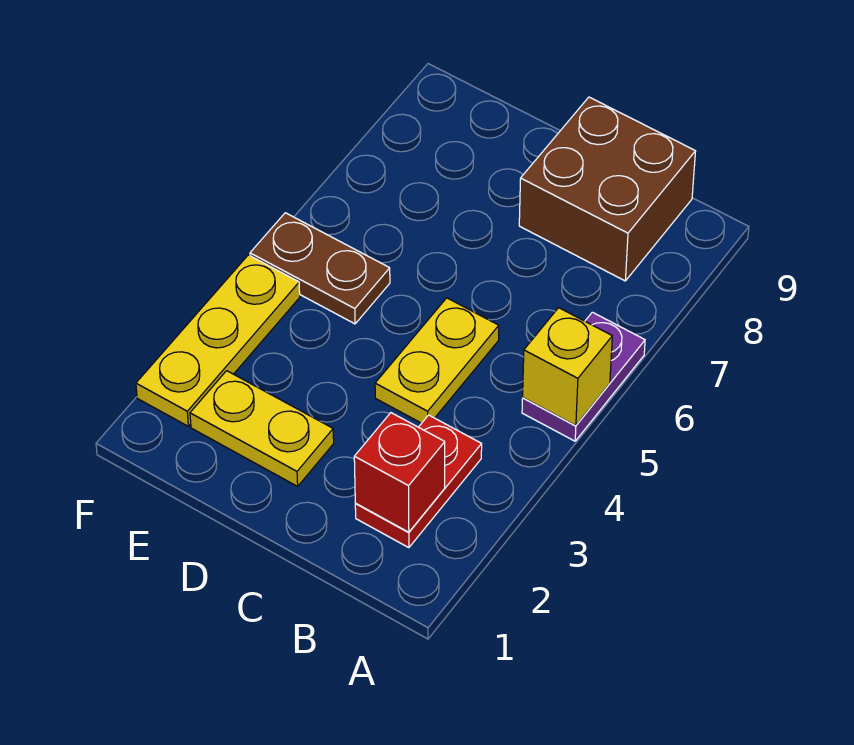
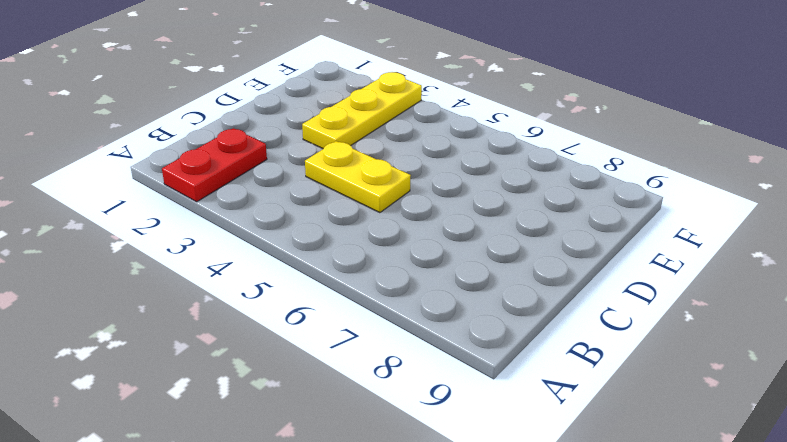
red plate A2:B2 level 1 -> red plate B2:B3 level 1
yellow plate D3:F3 level 1 -> yellow plate F2:F4 level 1
none -> purple plate A5:A6 level 1
none -> brown brick B8:C9 level 1

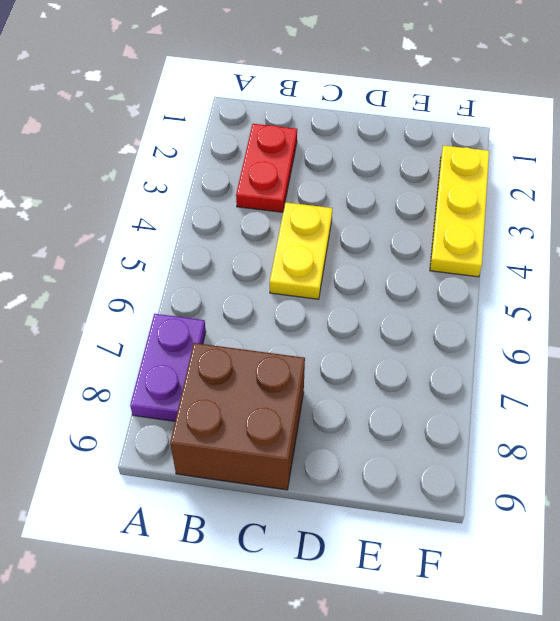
purple plate A7:A8 level 1 -> purple plate A5:A6 level 1
none -> yellow plate D2:E2 level 1
none -> brown plate E5:F5 level 1

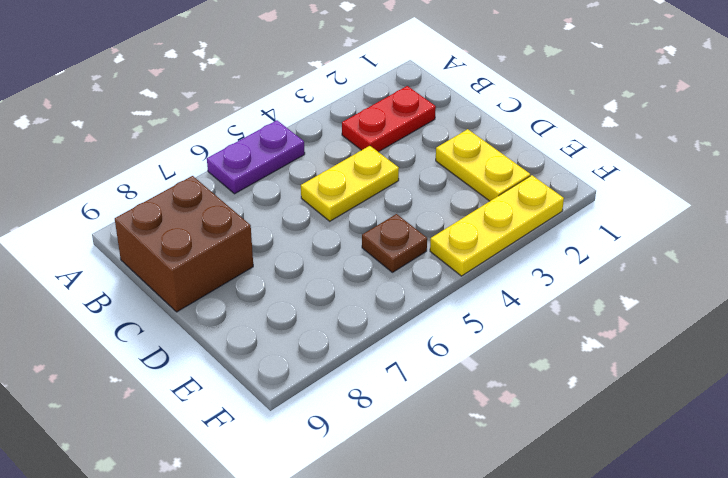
brown plate E5 level 1 -> brown plate E5:F5 level 1
none -> yellow brick A5 level 2
none -> red brick B2 level 2

